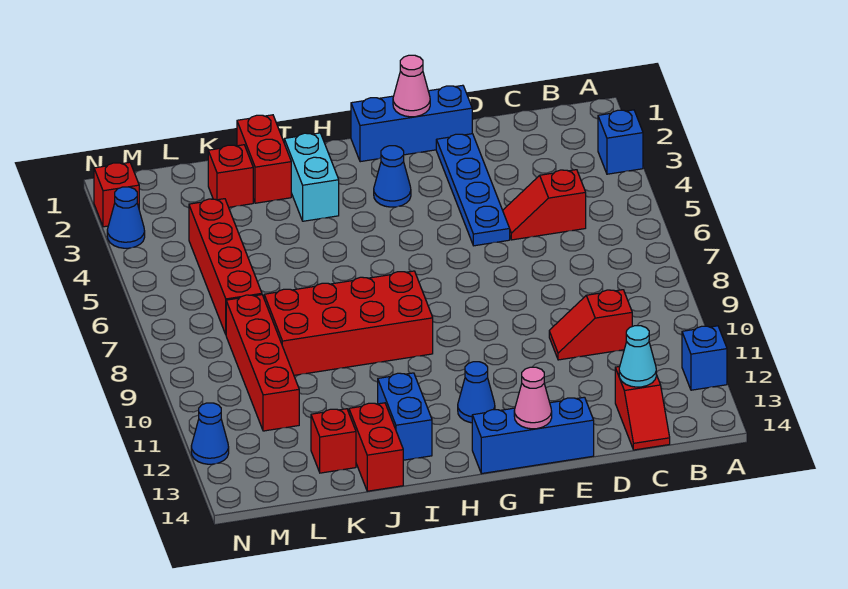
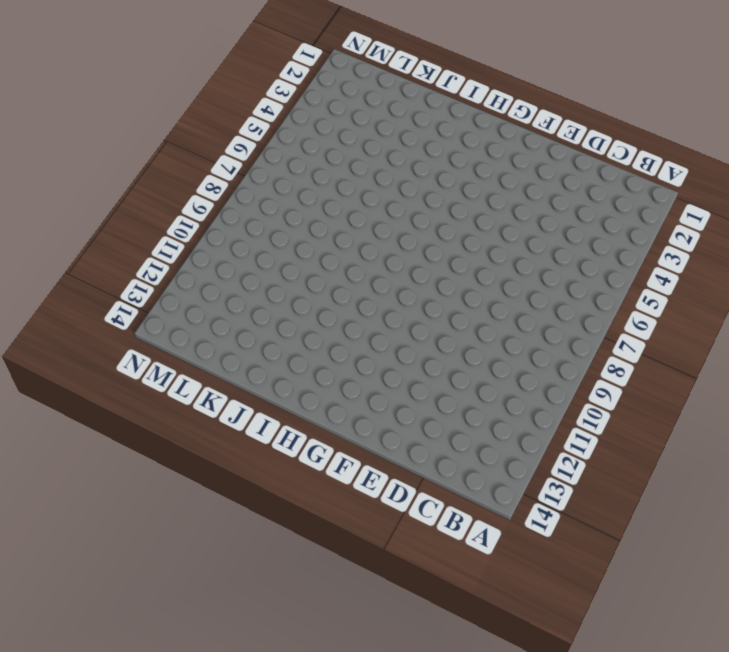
none -> blue brick A3 level 1
none -> blue brick A12 level 1
none -> red slope C5:D5 level 1 top C

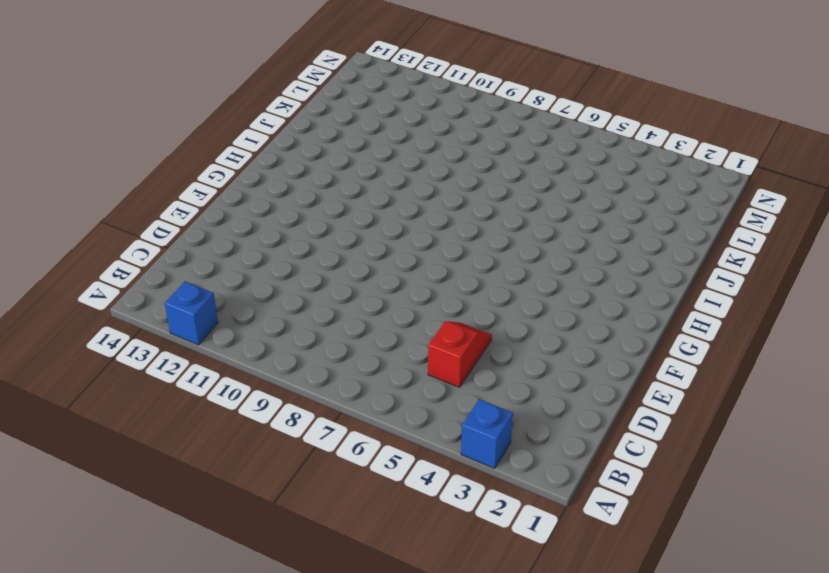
none -> red slope C10:D10 level 1 top C
none -> red slope C13:C14 level 1 top 13
none -> blue brick E1:G1 level 1

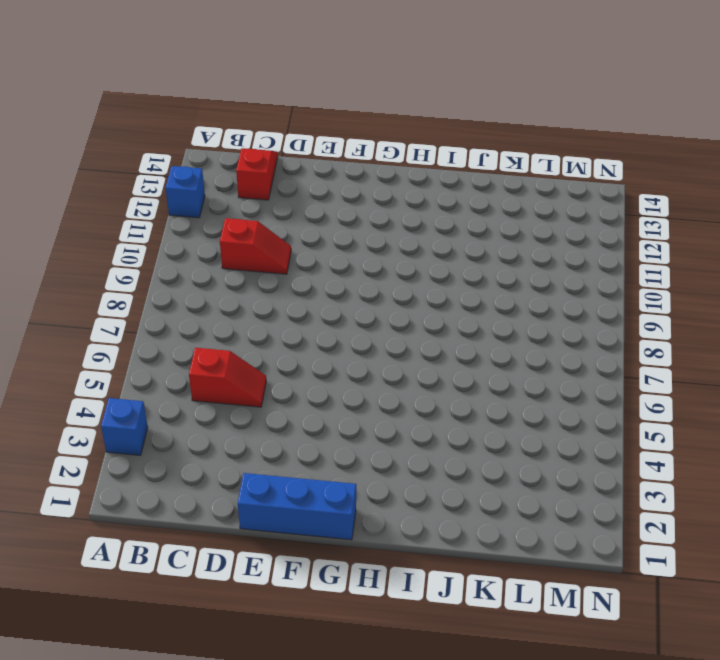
none -> blue plate E2:E5 level 1
none -> blue brick E14:G14 level 1
none -> blue cone G3 level 1

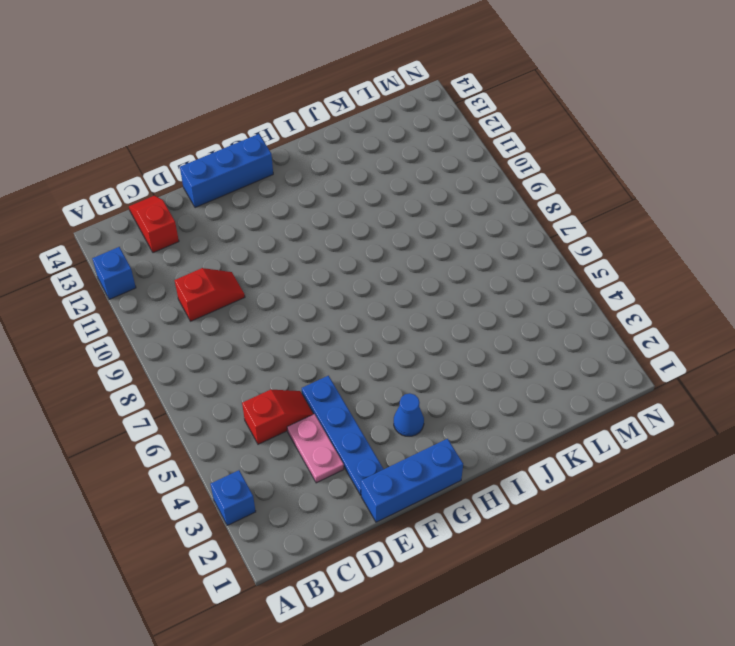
pink plate D3:D4 level 1 -> none
none -> blue cone G12 level 1
none -> red brick H8:K9 level 1
none -> cyan brick I2:I3 level 1

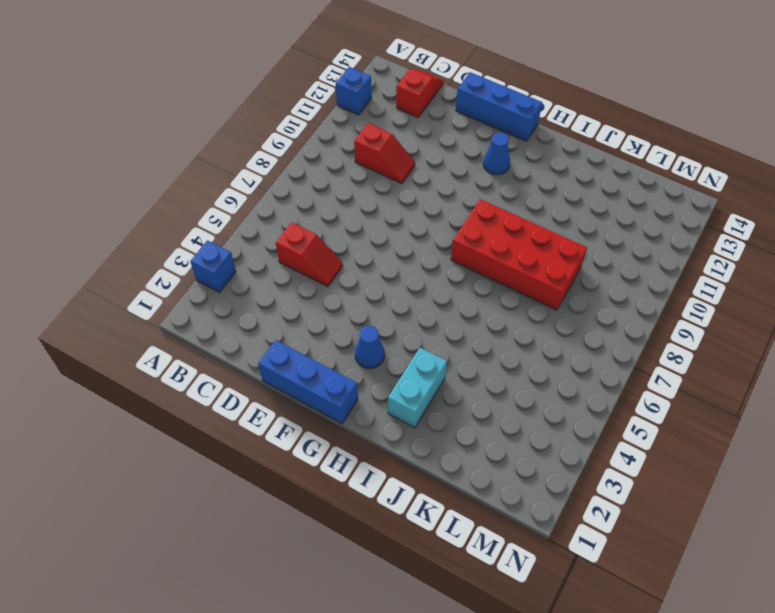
none -> blue plate E2:E5 level 1
none -> blue brick I12:I13 level 1
none -> red brick J1:J2 level 1

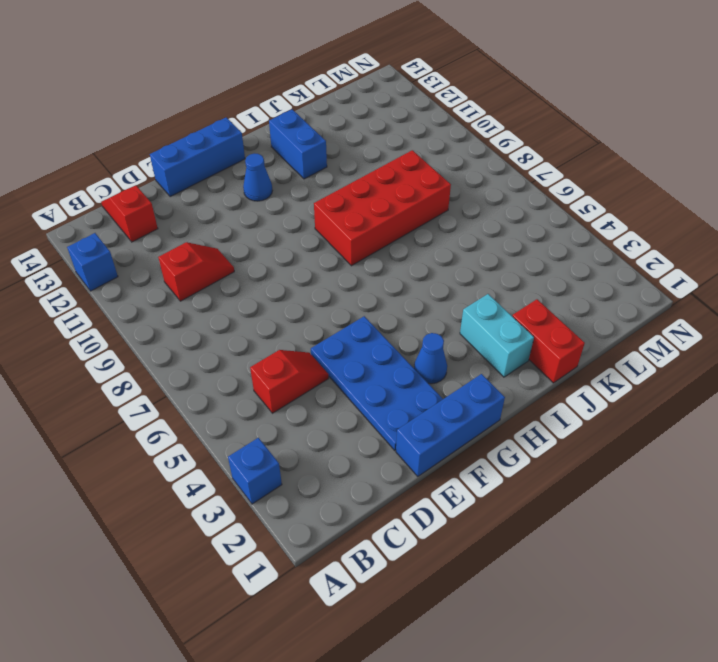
blue plate E2:F5 level 1 -> blue plate E2:E5 level 1
none -> red brick J13:J14 level 1
none -> red brick K2 level 1
none -> red brick K13 level 1

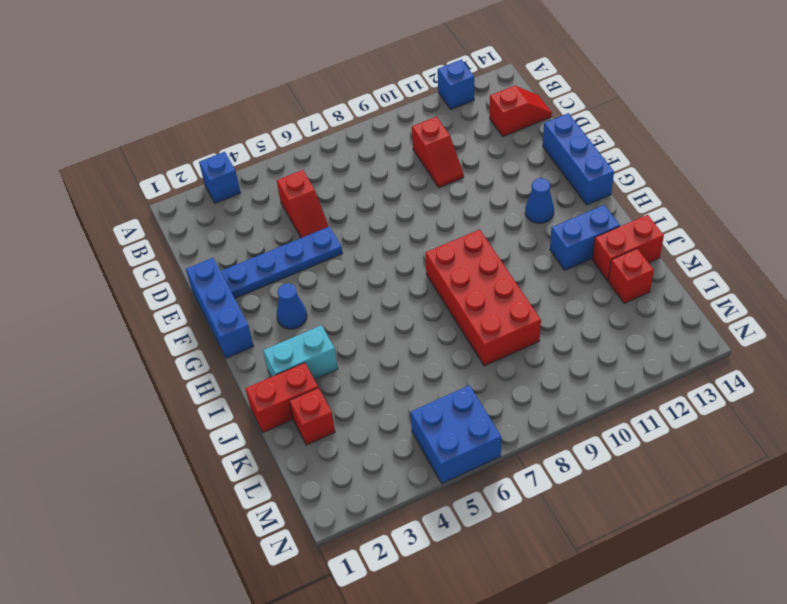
blue brick M5:N6 level 1 -> none
none -> red brick L4:L7 level 1
none -> red brick L8:L11 level 1
none -> red brick N2 level 1

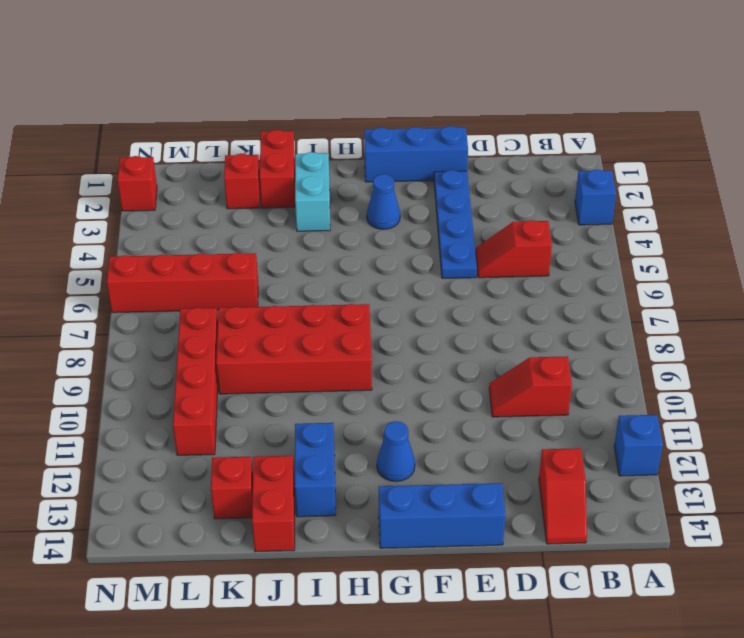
red brick K6:N6 level 1 -> red brick L4:L7 level 1
none -> blue cone N3 level 1
none -> blue cone N12 level 1
none -> cyan cone C13 level 2

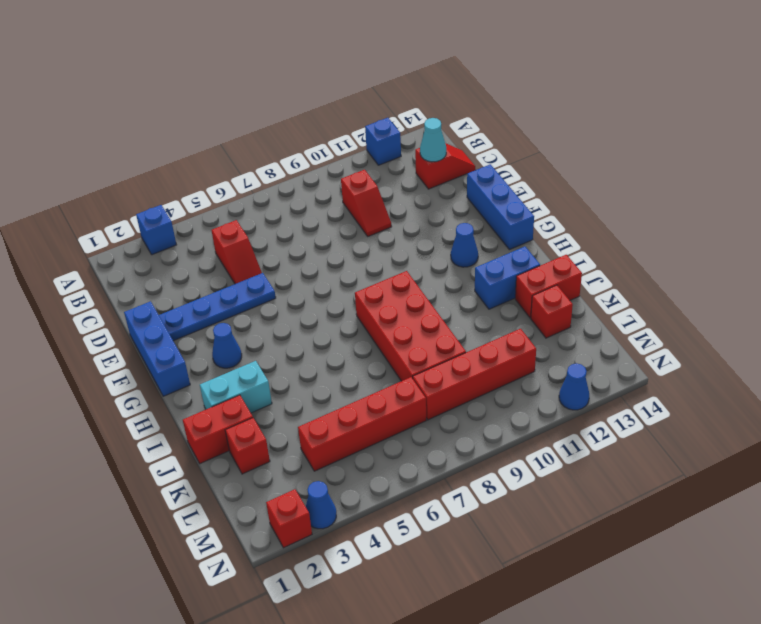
none -> pink cone F1 level 2
none -> pink cone F14 level 2

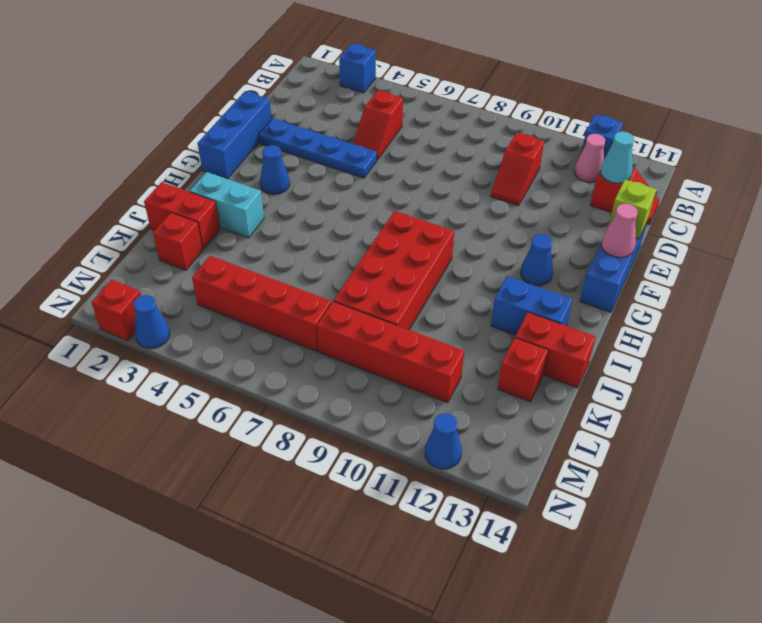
pink cone B12 level 1 -> pink cone F1 level 2
lime brick E14 level 2 -> none

